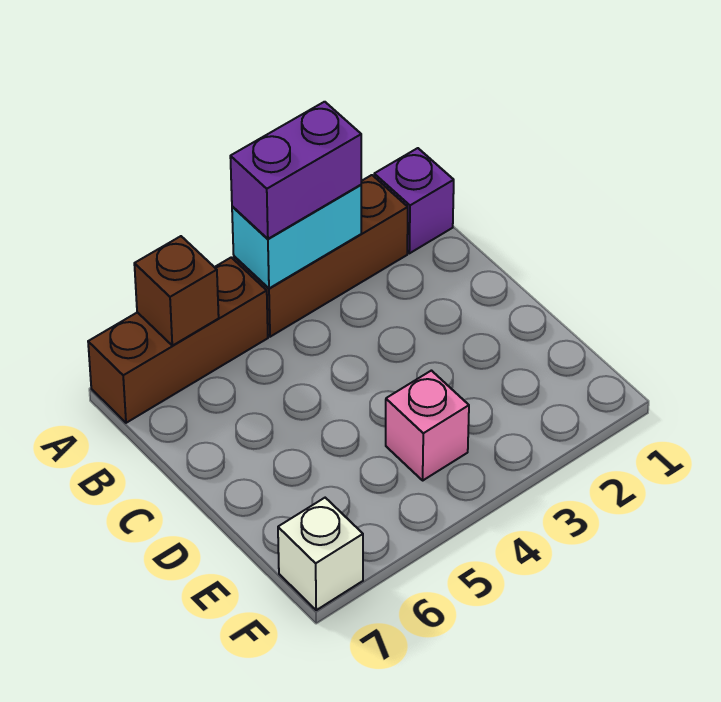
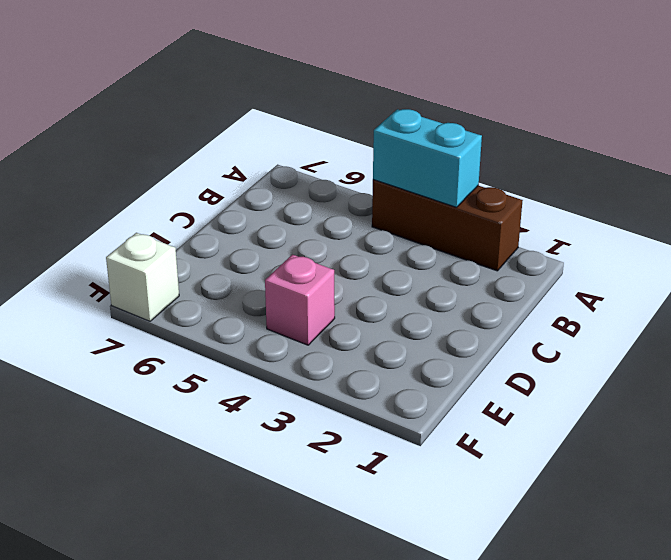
none -> purple brick A1 level 1
none -> brown brick A5:A7 level 1

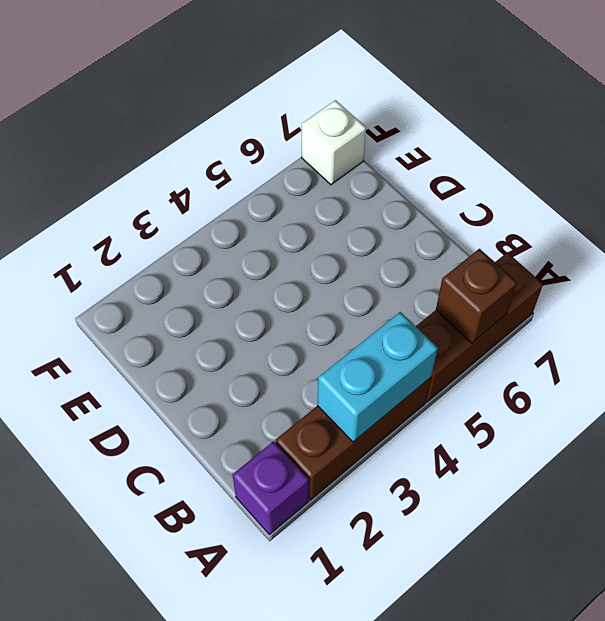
none -> pink brick E4 level 1
none -> purple brick A3:A4 level 3

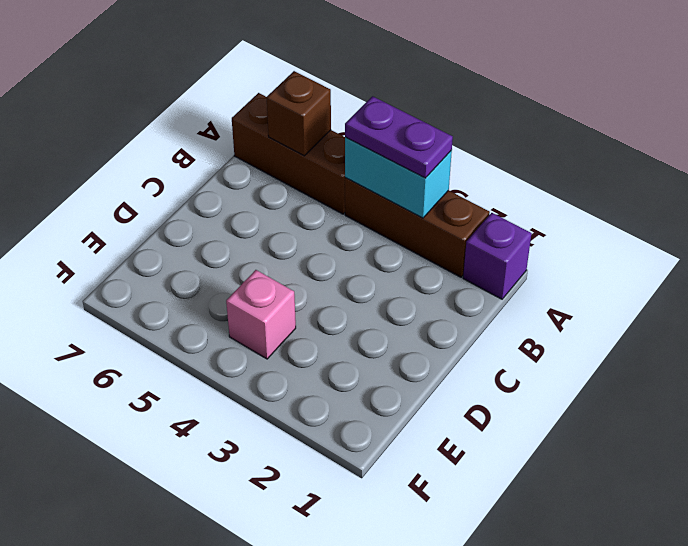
purple plate A3:A4 level 3 -> purple brick A3:A4 level 3
none -> white brick F7 level 1

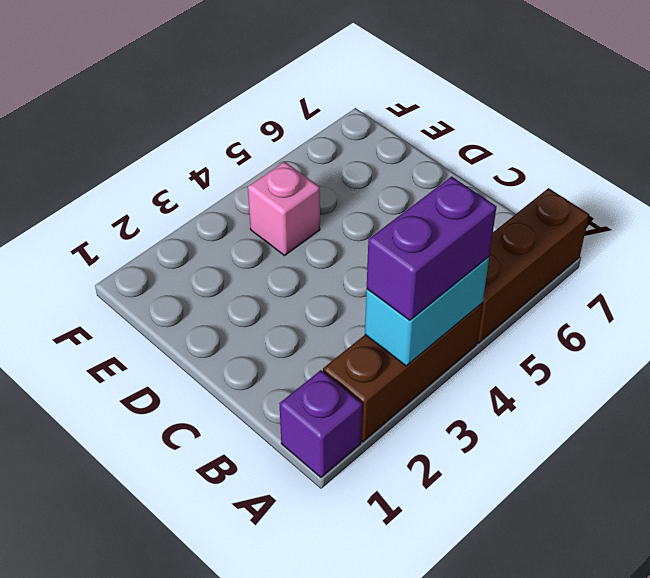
none -> white brick F7 level 1
none -> brown brick A6 level 2

